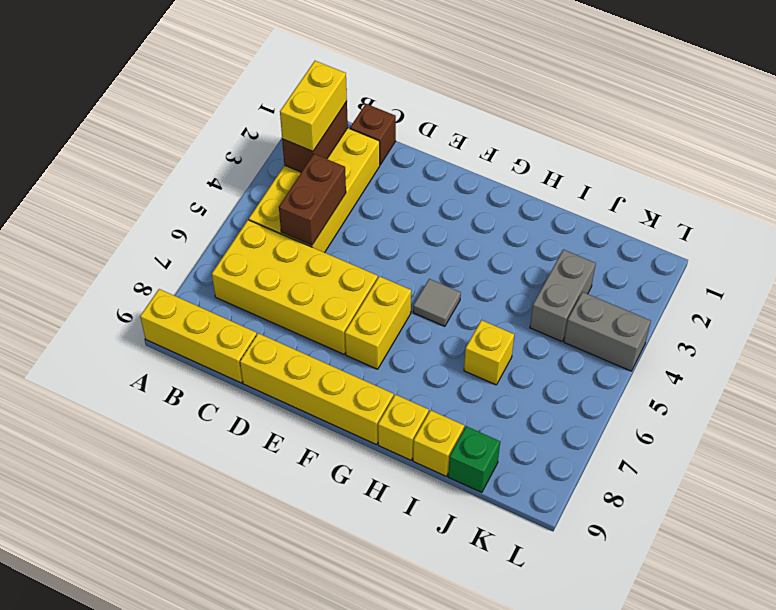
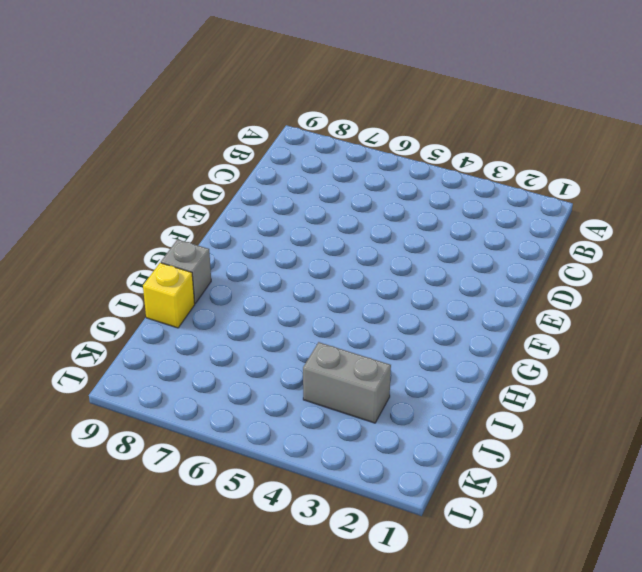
grey brick H9 level 1 -> yellow brick H9 level 1
none -> yellow brick A9:C9 level 1
none -> yellow brick B2:C5 level 1
none -> yellow brick B6:E7 level 1

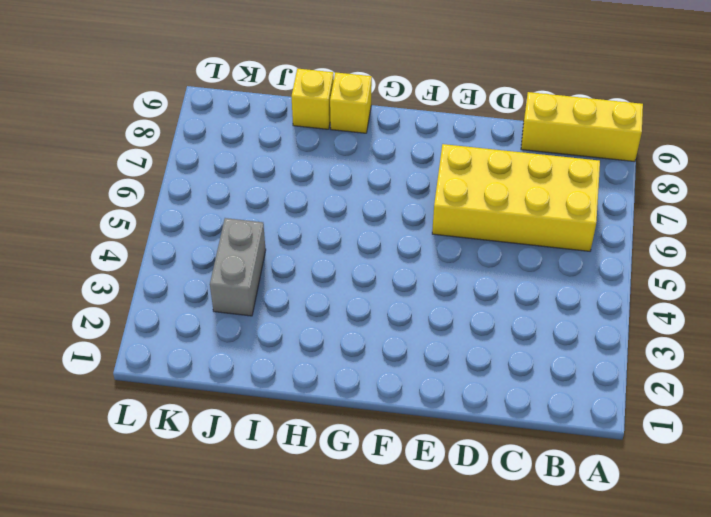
none -> yellow brick B2:C5 level 1
none -> brown brick C1 level 1
none -> yellow brick D9:G9 level 1

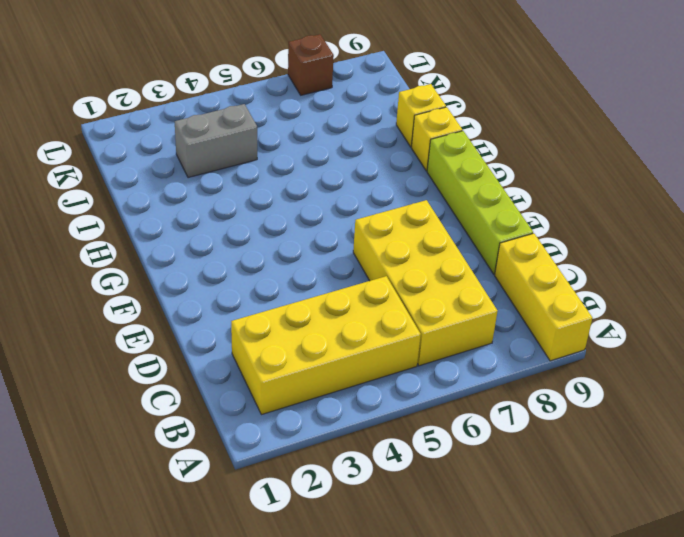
lime brick D9:G9 level 1 -> yellow brick D9:G9 level 1
brown brick L7 level 1 -> brown brick C1 level 1
none -> yellow brick F6:F7 level 1
none -> grey tile G5 level 1
none -> yellow brick I6 level 1

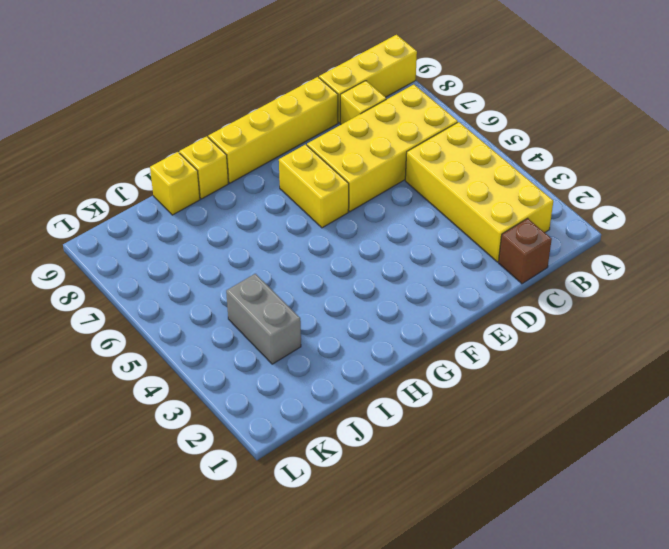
yellow brick C8 level 1 -> yellow brick I6 level 1
none -> grey tile G5 level 1
none -> green brick J9 level 1
none -> grey brick K4:L4 level 1

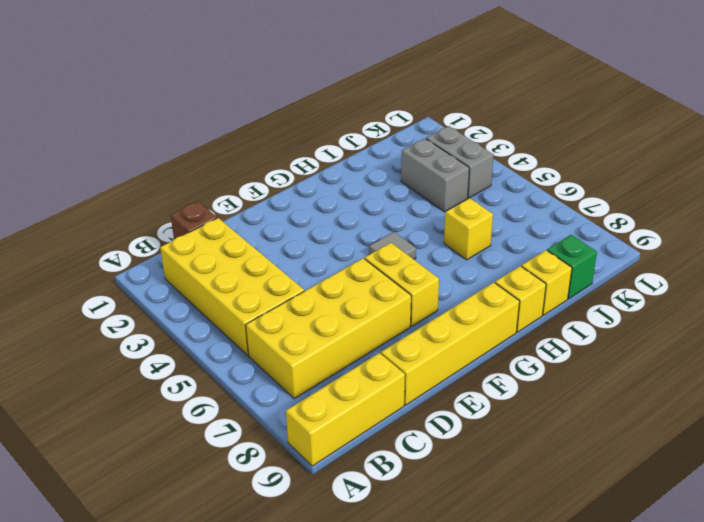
grey brick K3:K4 level 1 -> grey brick K4:L4 level 1
none -> brown brick B2:B3 level 2
none -> brown brick C4:C5 level 2
none -> yellow brick B2:B3 level 3

